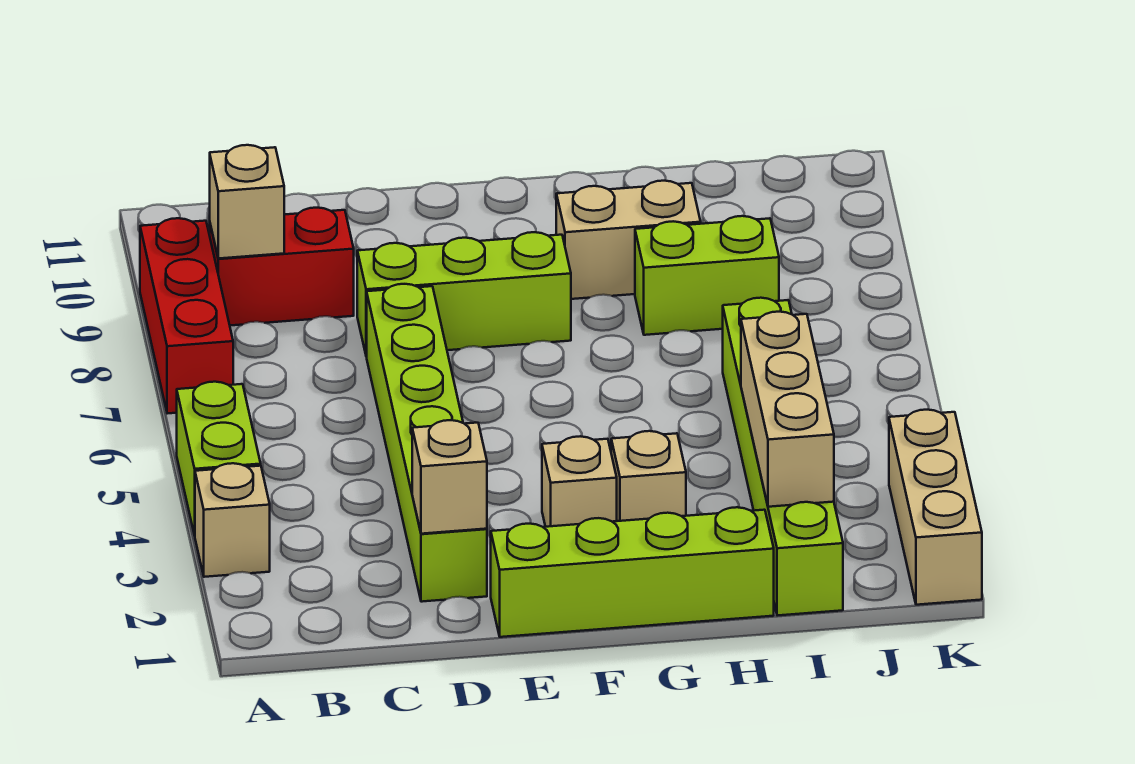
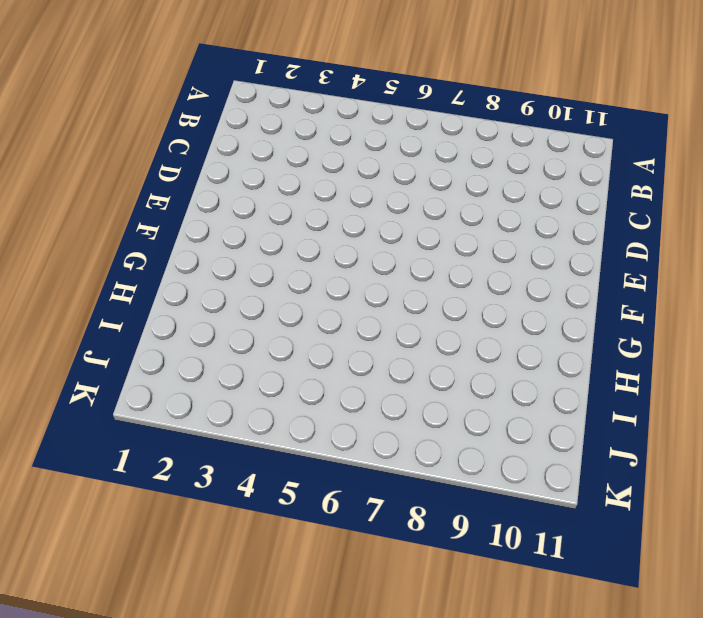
none -> tan brick A3 level 1
none -> lime brick A4:A5 level 1
none -> red brick A7:A9 level 1

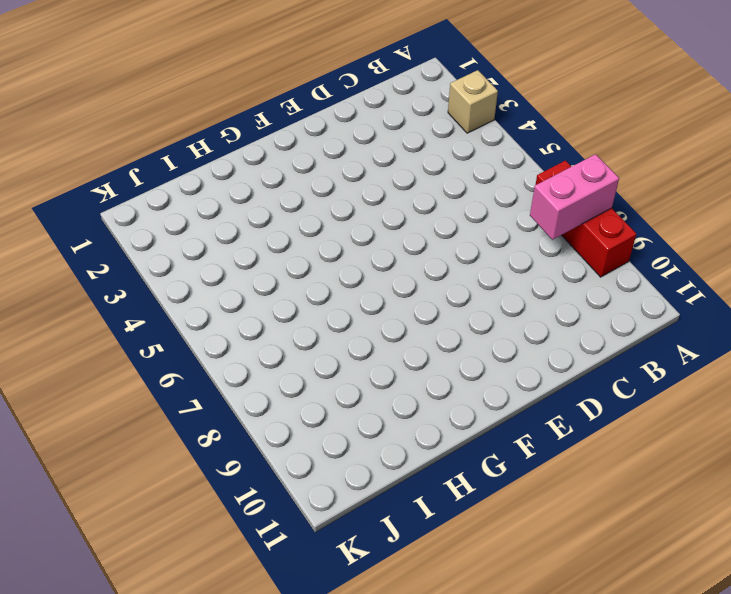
pink brick A8:B8 level 2 -> none
none -> lime brick A4:A5 level 1
none -> red brick B9:C9 level 1
none -> lime brick D2:D7 level 1

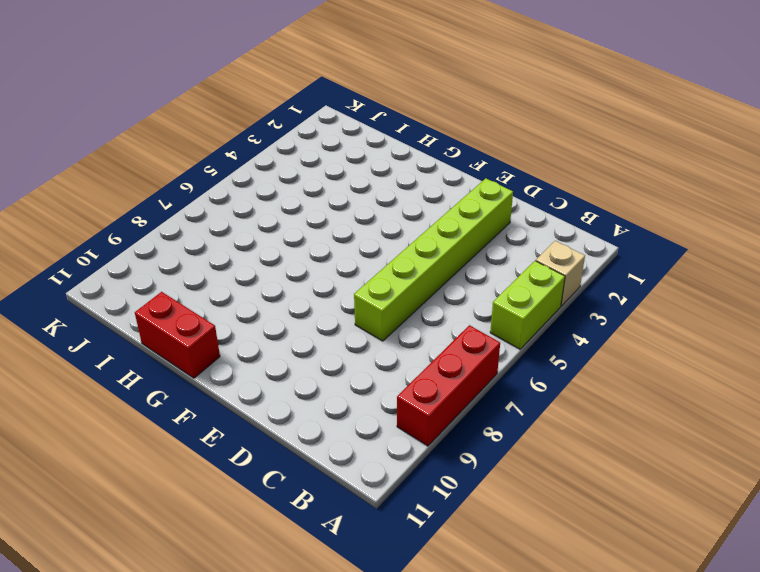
red brick G11:H11 level 1 -> red brick B9:C9 level 1
none -> lime brick D8:F8 level 1
none -> lime brick E1:H1 level 1
none -> tan brick F3 level 1

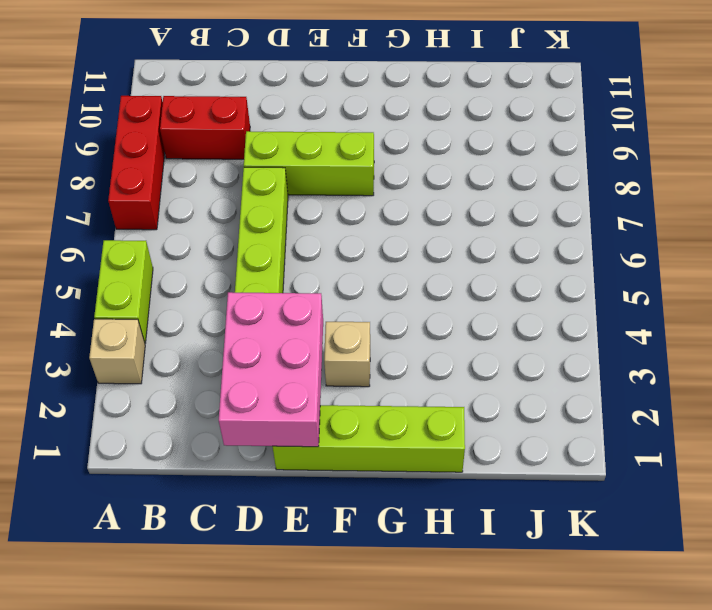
pink brick D1:E3 level 2 -> tan brick D2 level 2
none -> tan brick G3 level 1
none -> tan brick G9:H9 level 1
none -> lime brick H8:I8 level 1

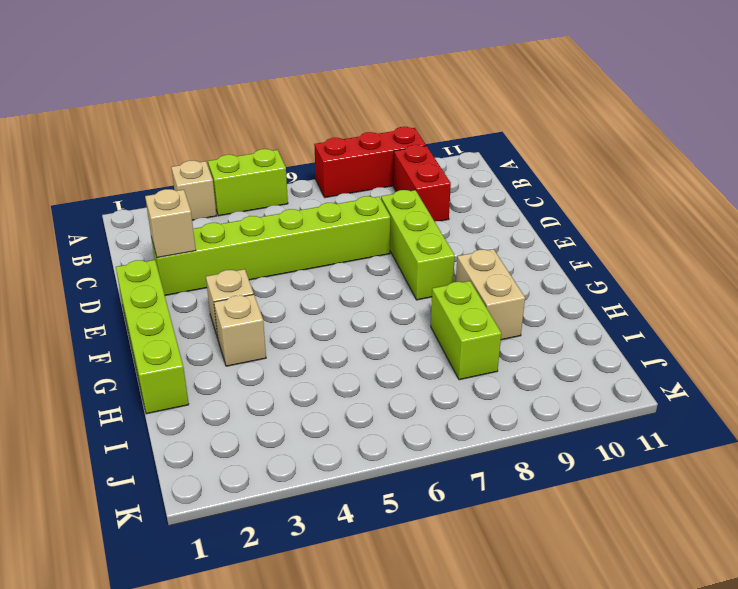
none -> lime brick I1:I6 level 1
none -> tan brick K1:K3 level 1
none -> tan brick B9 level 2

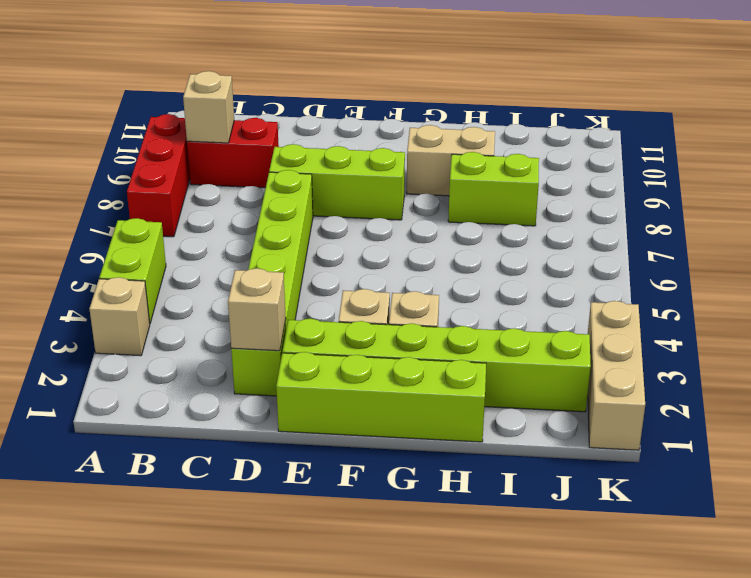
lime brick E2:J2 level 1 -> lime brick I1:I6 level 1
none -> tan brick I2:I4 level 2

